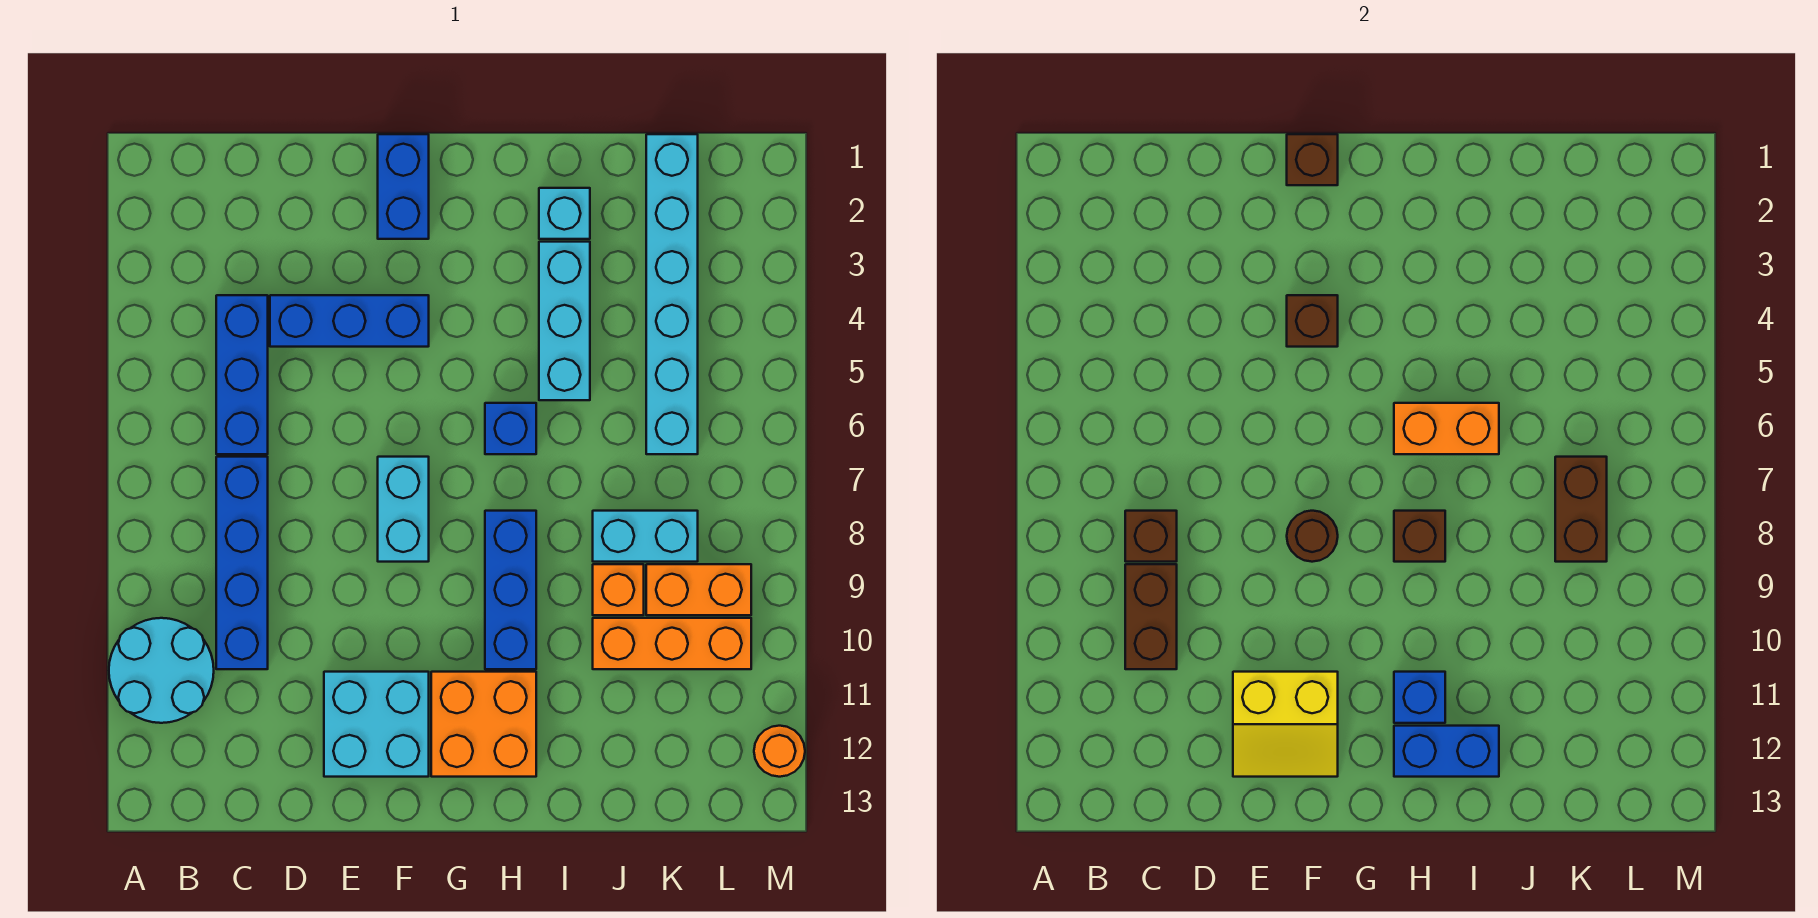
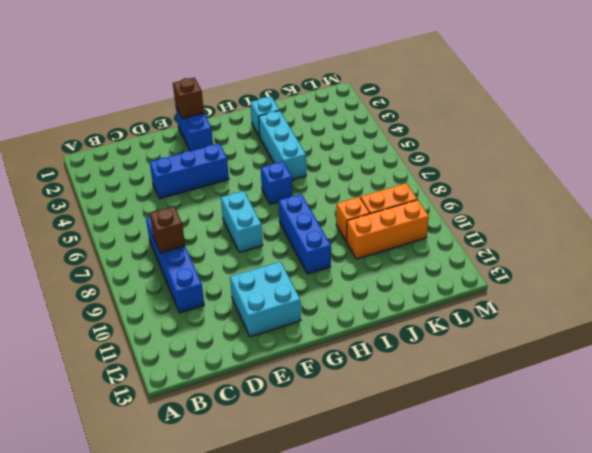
none -> cyan round brick A10:B11 level 1
none -> blue brick C4:C6 level 1
none -> orange brick G11:H12 level 1

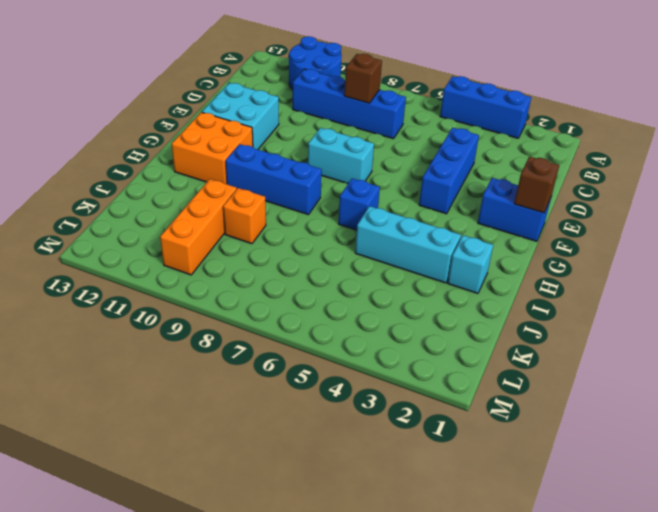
blue brick A3:A5 level 1 -> blue brick C4:C6 level 1
blue round brick A10:B11 level 1 -> cyan round brick A10:B11 level 1
none -> cyan brick J8:K8 level 1
none -> cyan brick K1:K6 level 1
none -> orange brick K9:L9 level 1

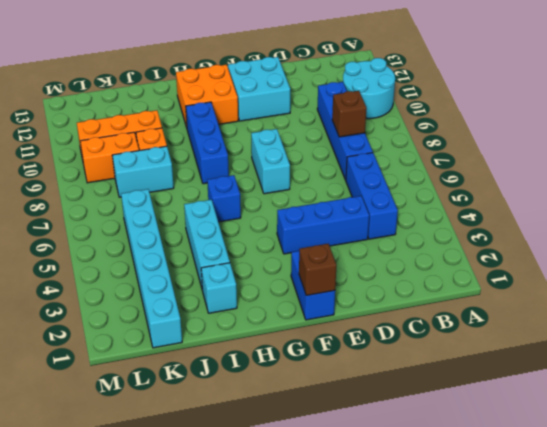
none -> orange round brick M12 level 1
none -> brown brick C9:C10 level 2
none -> yellow slope E11:F12 level 2 top 11

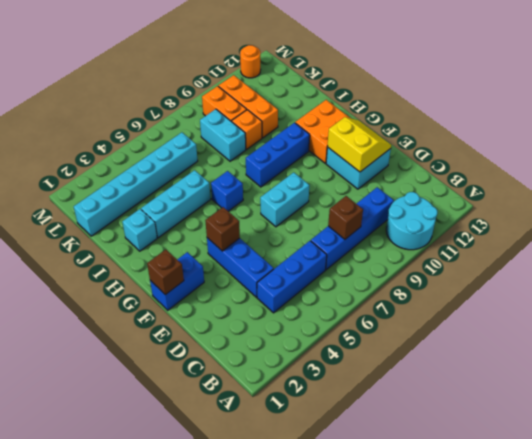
none -> brown brick C9:C10 level 2
none -> brown round brick F8 level 2
none -> orange brick H6:I6 level 2

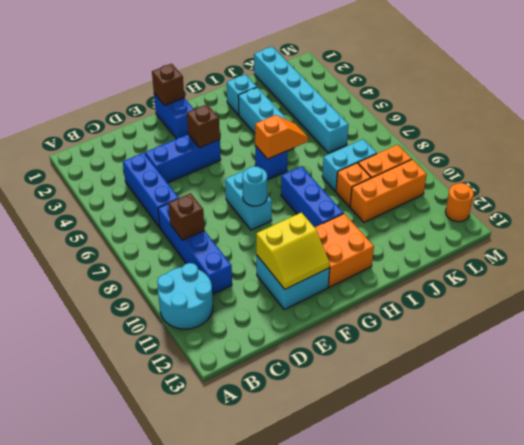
cyan round brick F8 level 2 -> brown round brick F8 level 2
orange slope H6:I6 level 2 top H -> orange brick H6:I6 level 2
none -> brown brick C9:C10 level 2
none -> brown brick H8 level 2
none -> blue brick H11 level 2

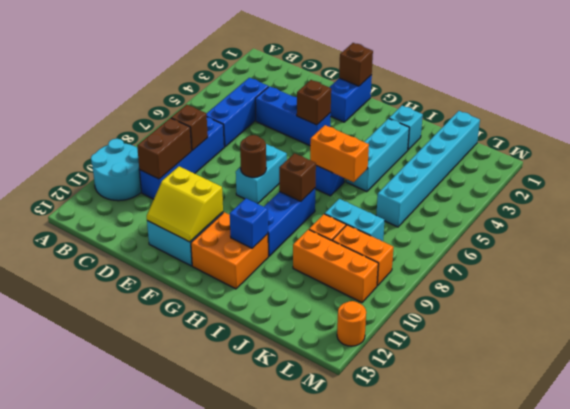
none -> blue brick H12:I12 level 2
none -> brown brick K7:K8 level 2

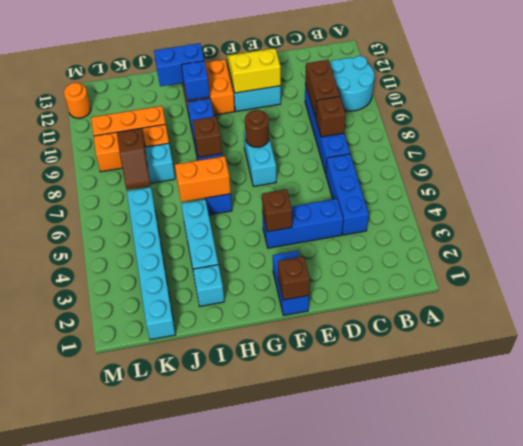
brown slope K7:K8 level 2 top 8 -> brown brick K7:K8 level 2

